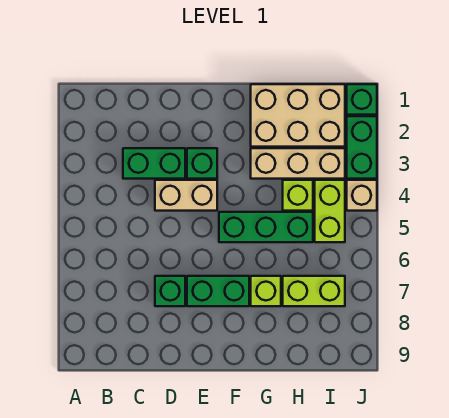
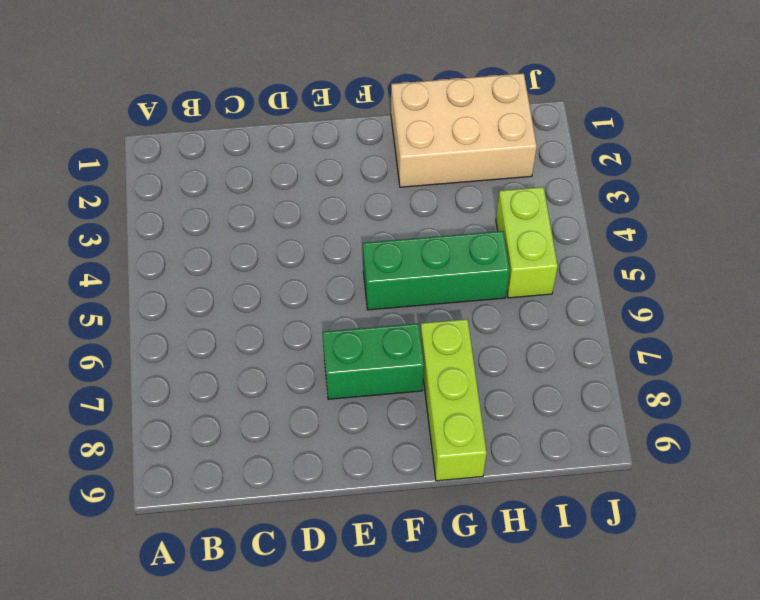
lime brick G7:G9 level 1 -> lime brick G7 level 1
none -> green brick C3:D3 level 1
none -> tan brick D4:E4 level 1
none -> green brick D7 level 1

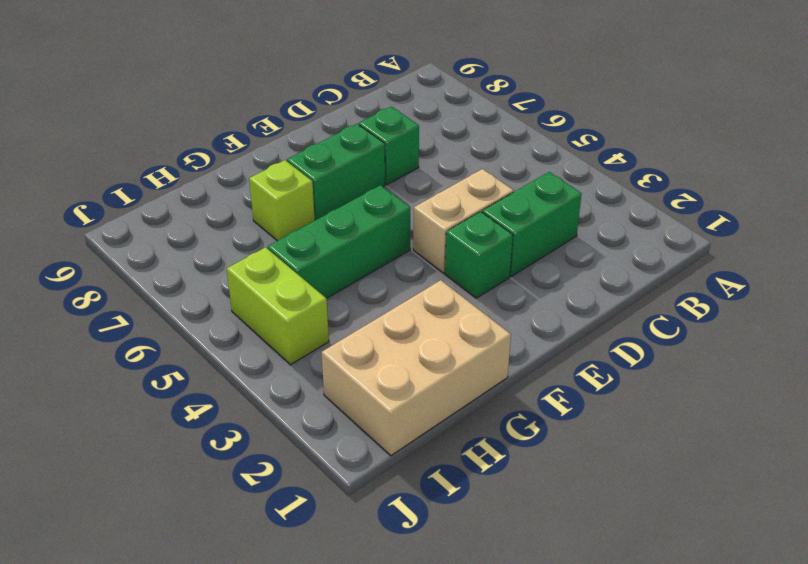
none -> tan brick G3:I3 level 1
none -> lime brick H4 level 1
none -> lime brick H7:I7 level 1

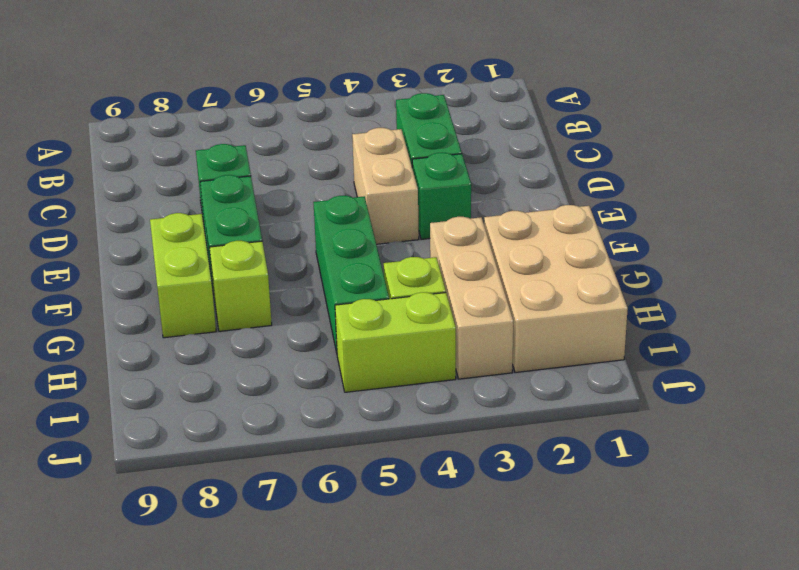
lime brick F8:G8 level 1 -> lime brick H7:I7 level 1
none -> green brick J1 level 1
none -> green brick J2:J3 level 1
none -> tan brick J4 level 1

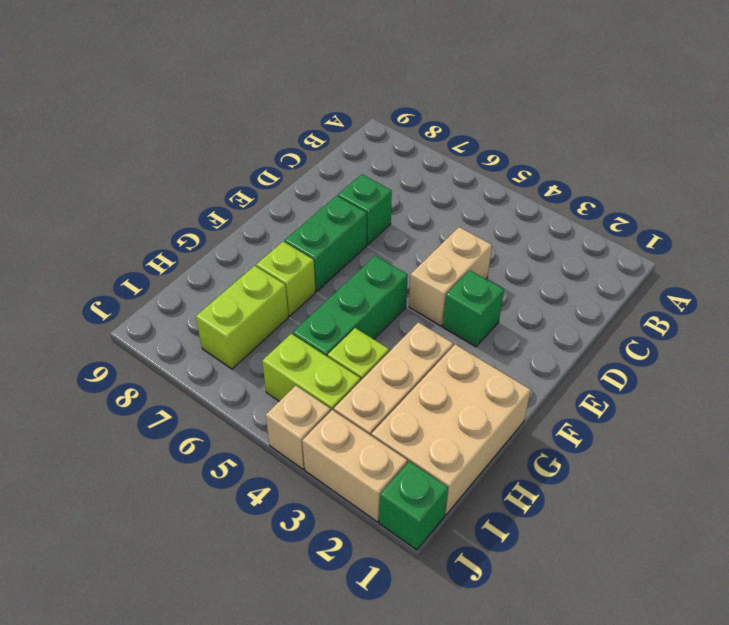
tan brick J2:J3 level 1 -> green brick J2:J3 level 1
none -> green brick C3:D3 level 1

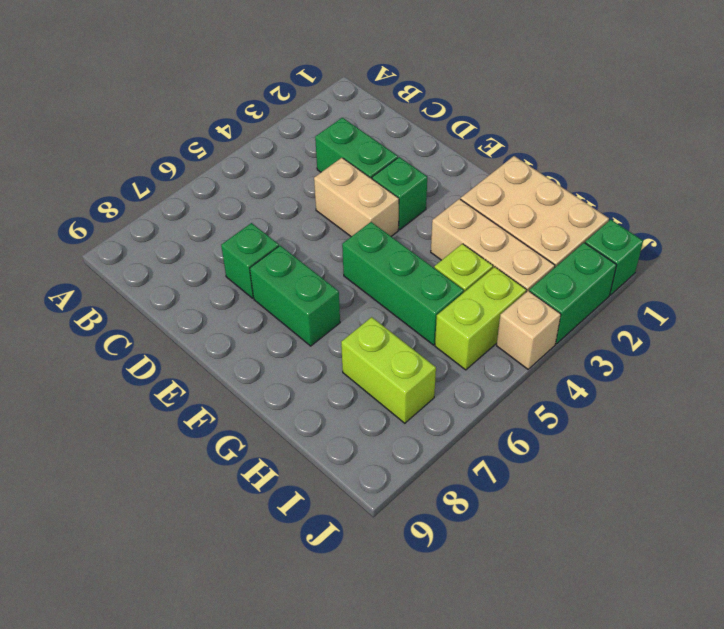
none -> lime brick G7 level 1

